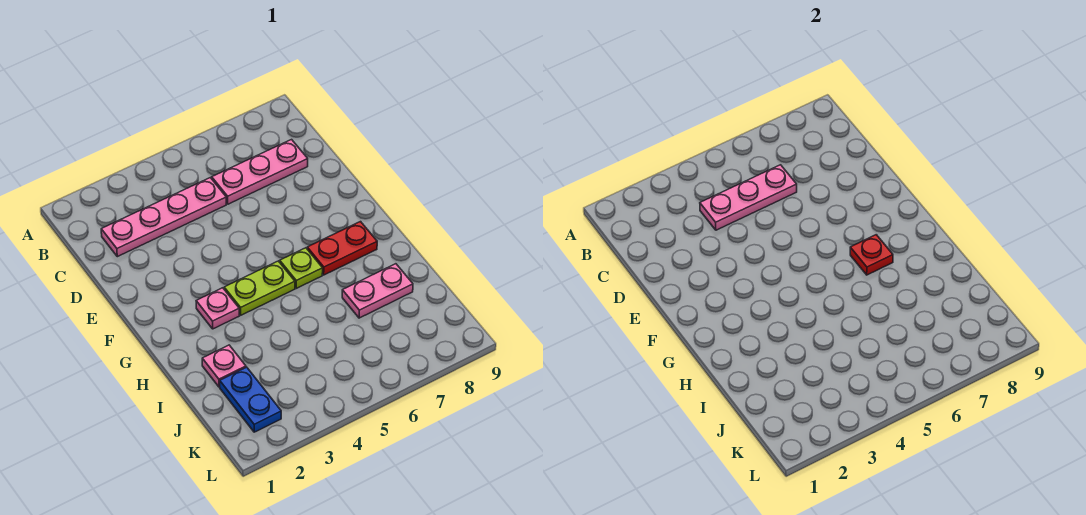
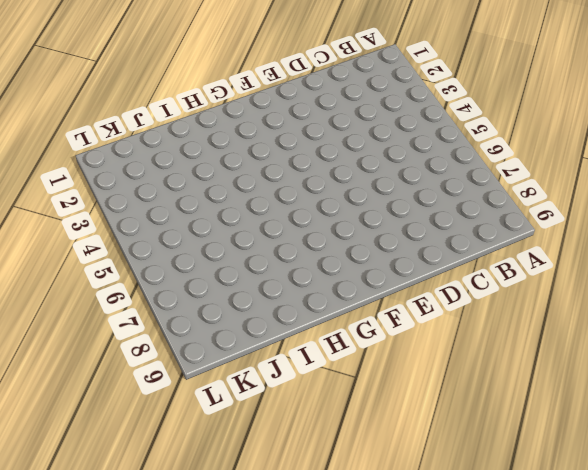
none -> pink plate C2:C5 level 1
none -> pink plate C6:C8 level 1

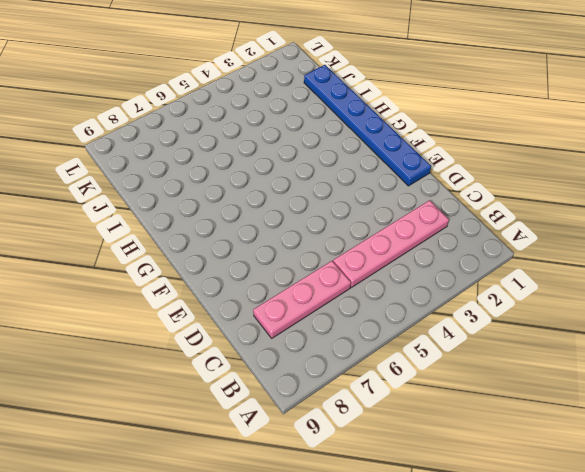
blue plate E1:J1 level 1 -> none
none -> pink plate G3 level 1
none -> lime plate G4:G5 level 1

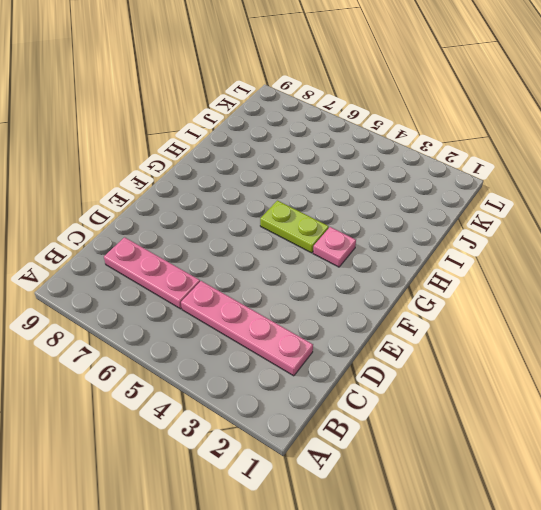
none -> lime plate G6 level 1
none -> red plate G7:G8 level 1

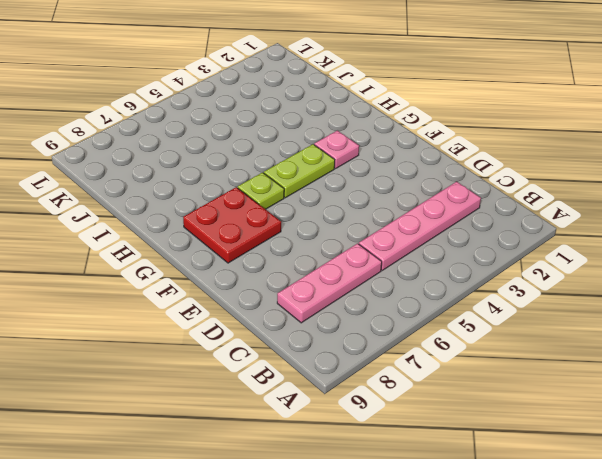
red plate F7:G8 level 1 -> red plate G7:G8 level 1
none -> pink plate I2 level 1
none -> pink plate I7:I8 level 1

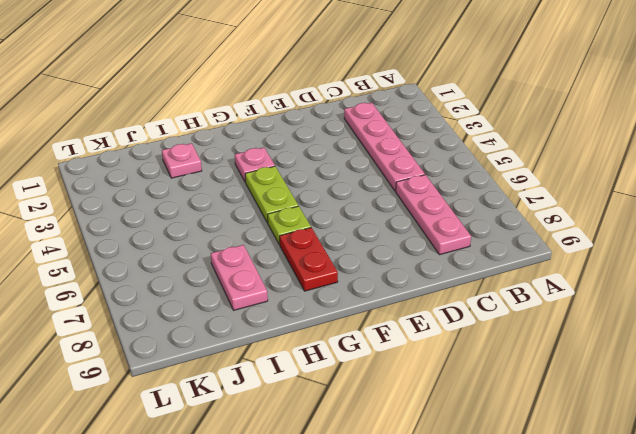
none -> blue plate J2:K2 level 1
none -> pink plate C4:C6 level 2

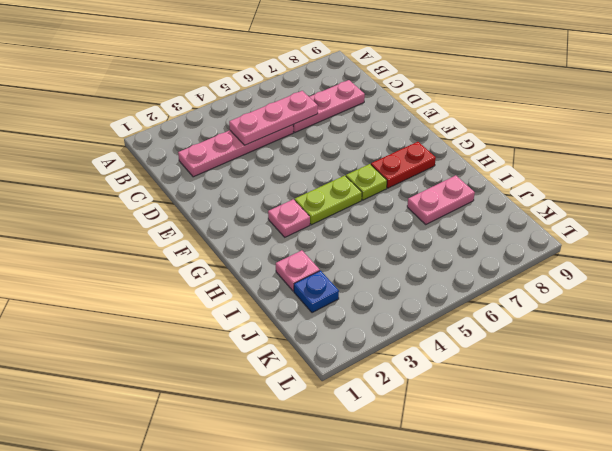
blue plate J2 level 1 -> blue plate J2:K2 level 1
none -> red plate G7 level 2

